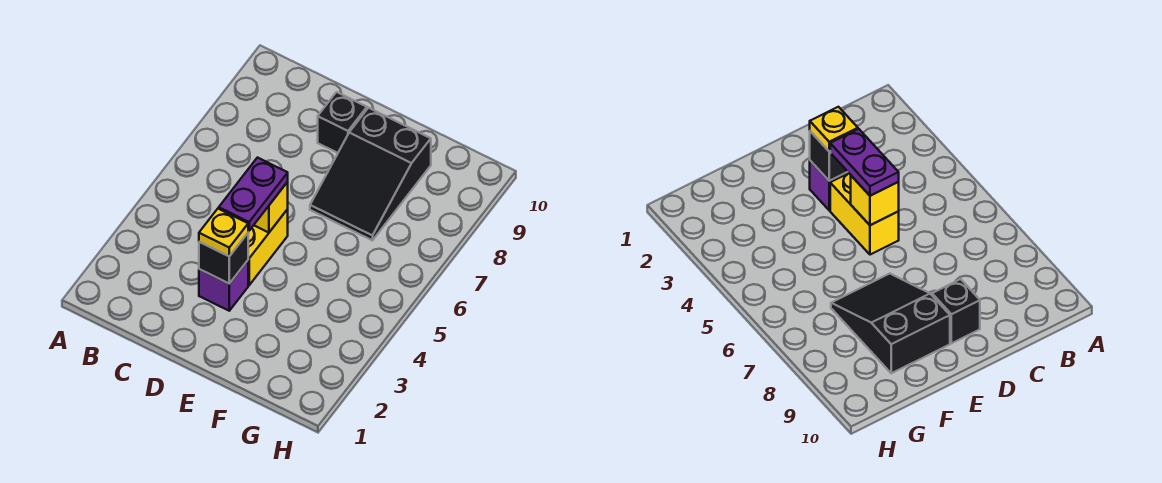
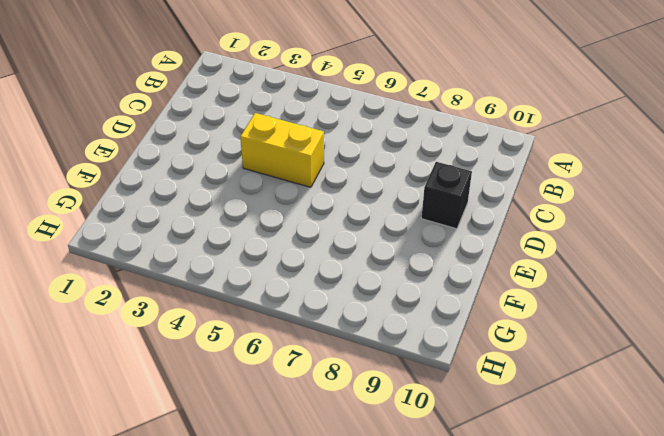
none -> purple brick D3 level 1
none -> black slope E7:F9 level 1 top 9

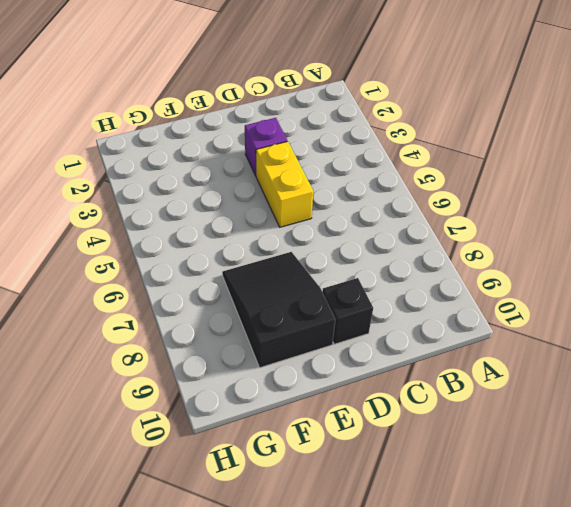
none -> black brick D3 level 2
none -> yellow brick D5 level 2

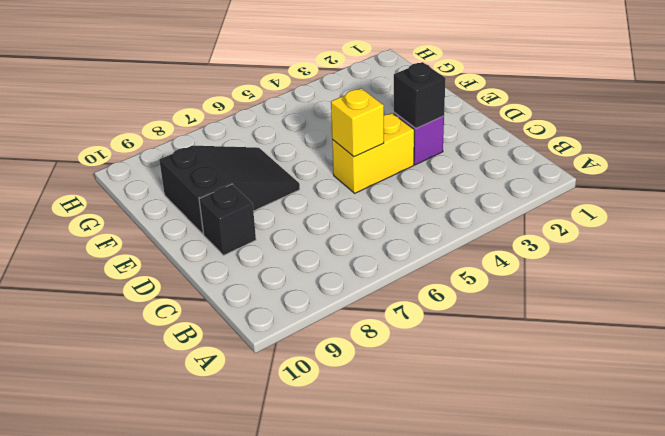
none -> yellow plate D3 level 3
none -> purple plate D4:D5 level 3

